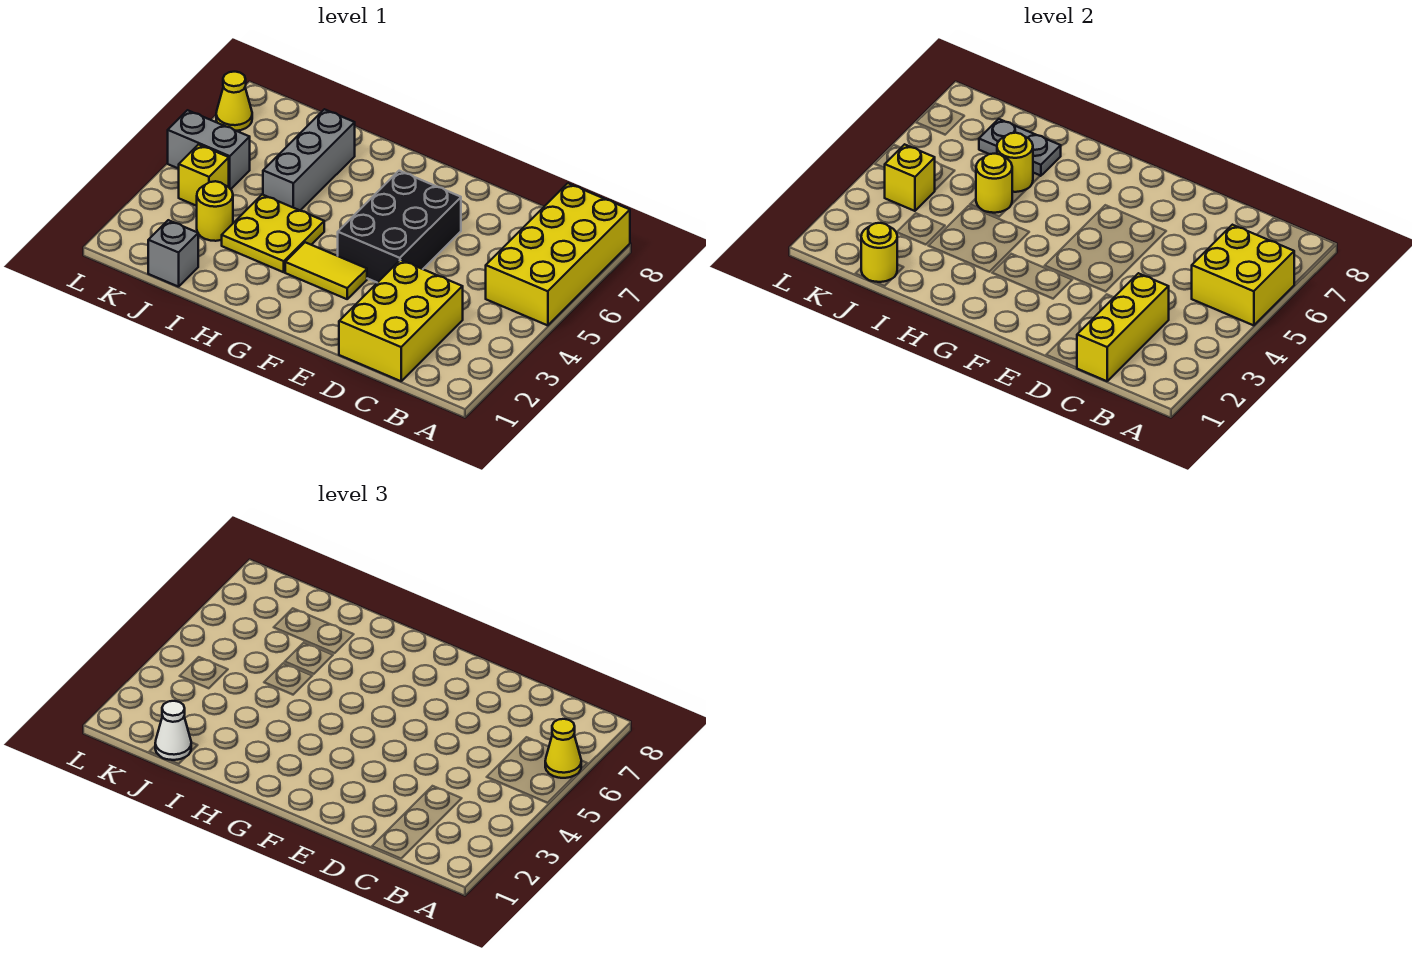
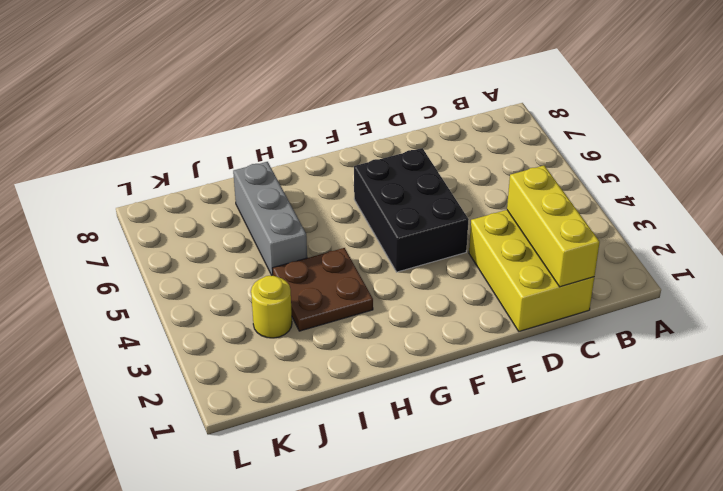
brown plate H3:I4 level 1 -> yellow plate H3:I4 level 1
none -> yellow brick A5:B8 level 1
none -> yellow tile F3:G3 level 1
none -> grey brick J1 level 1

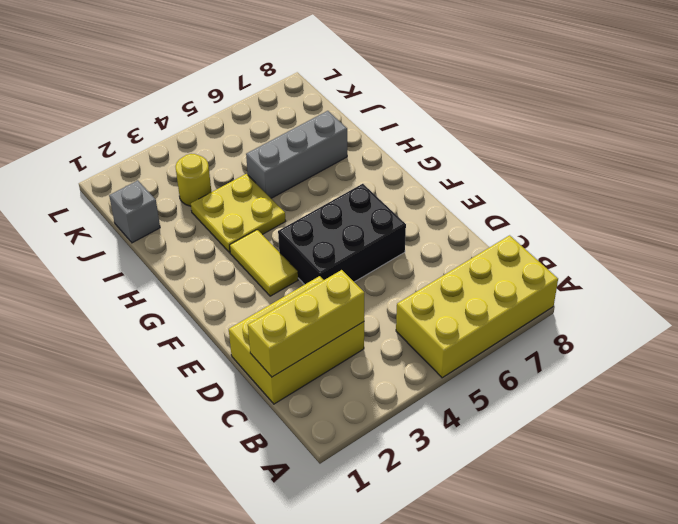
none -> yellow brick K4 level 1
none -> grey brick K5:L5 level 1
none -> yellow cone L7 level 1

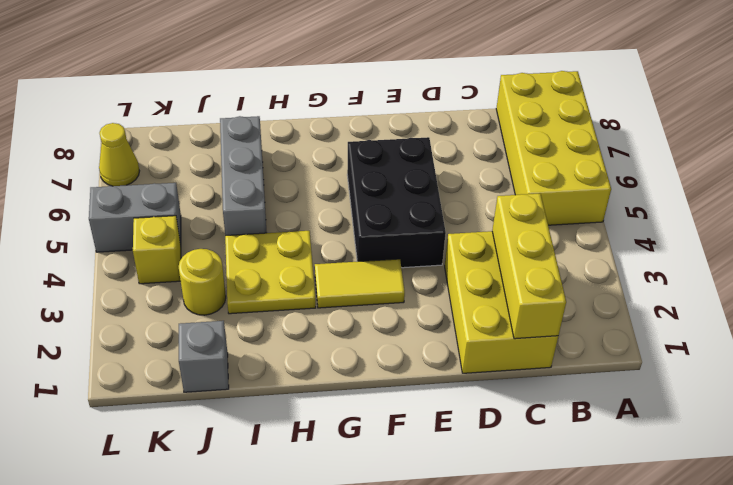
none -> yellow brick A5:B6 level 2
none -> yellow round brick I5 level 2
none -> yellow round brick I6 level 2

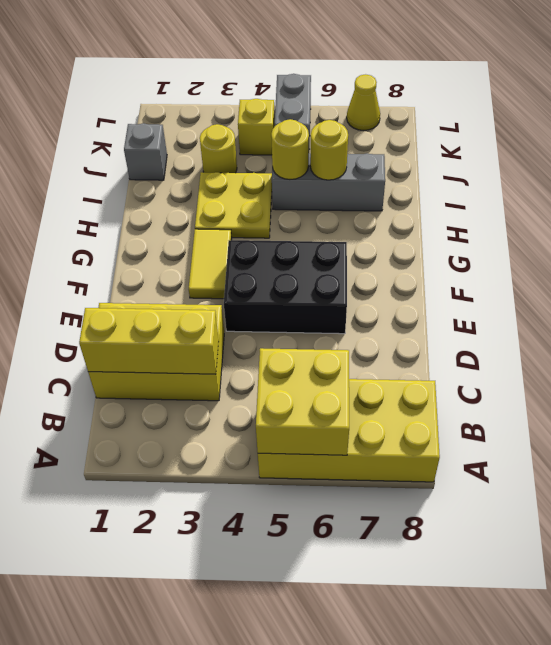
none -> grey plate I7:J7 level 2
none -> yellow round brick J1 level 2
none -> yellow brick K4 level 2

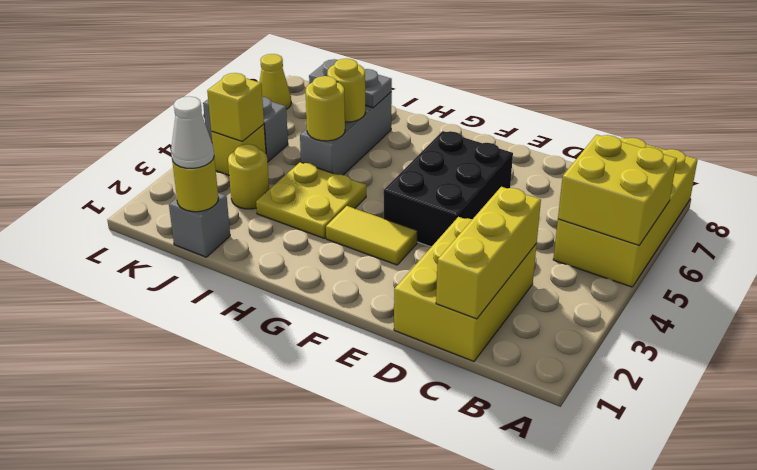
none -> yellow cone A6 level 3

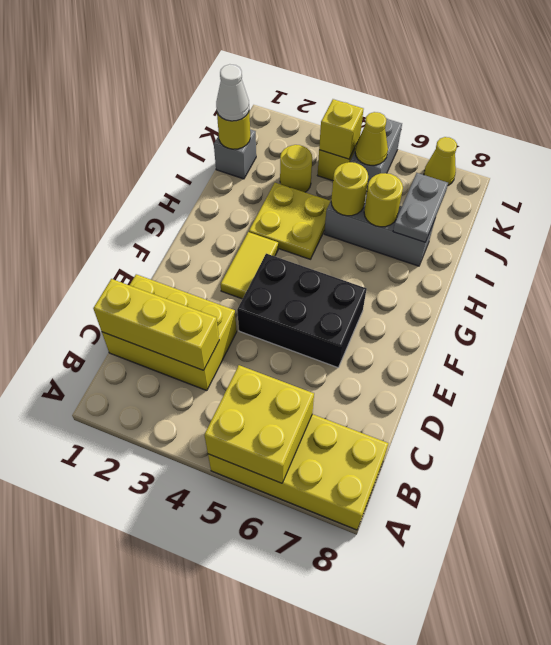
yellow cone K5 level 2 -> yellow cone A6 level 3

